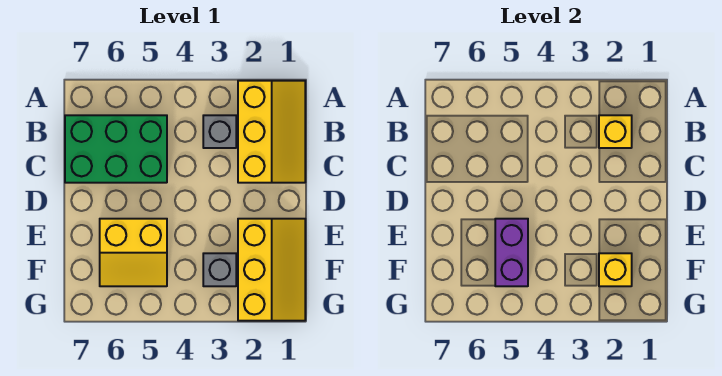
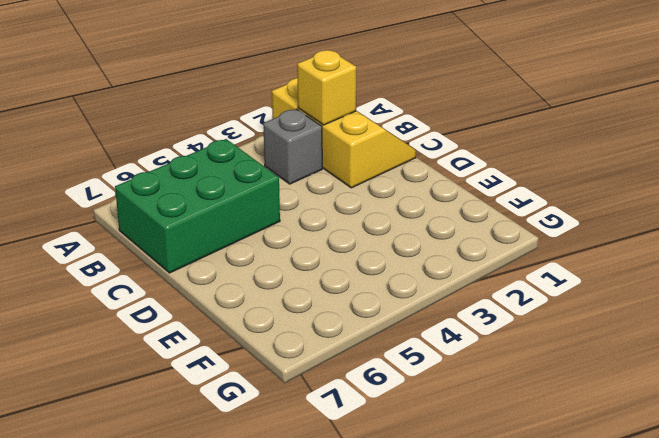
none -> yellow slope E1:G2 level 1 top 2
none -> yellow slope E5:F6 level 1 top E

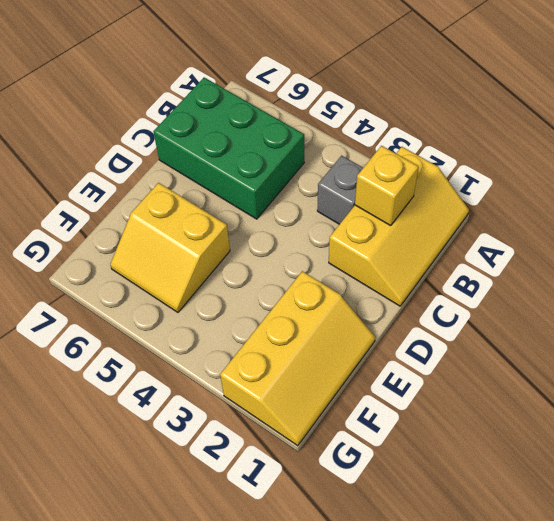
none -> grey brick F3 level 1
none -> purple brick E5:F5 level 2

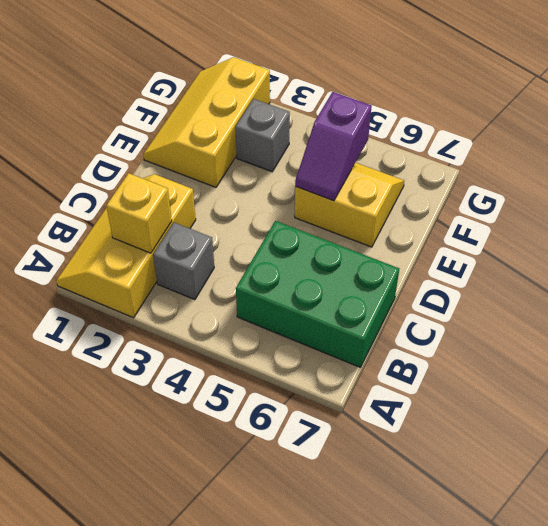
purple slope E5:F5 level 2 top F -> purple brick E5:F5 level 2
none -> yellow brick F2 level 2

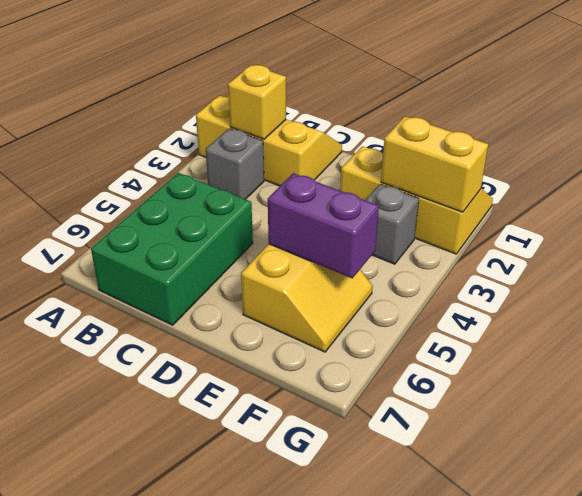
yellow brick F2:G2 level 2 -> yellow brick F2 level 2

